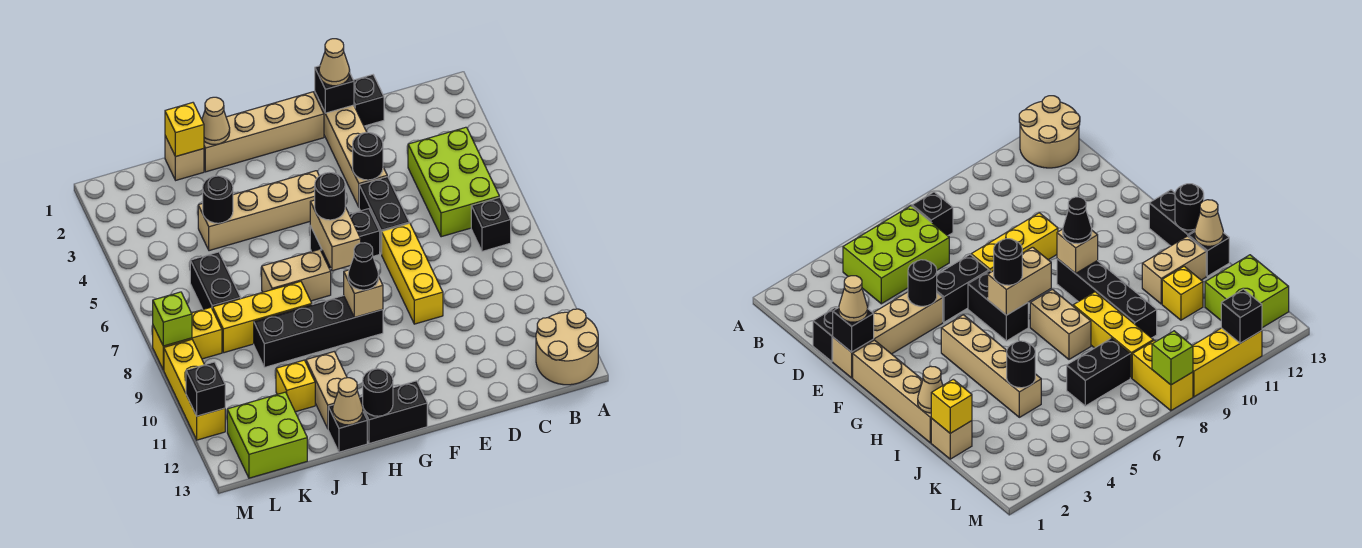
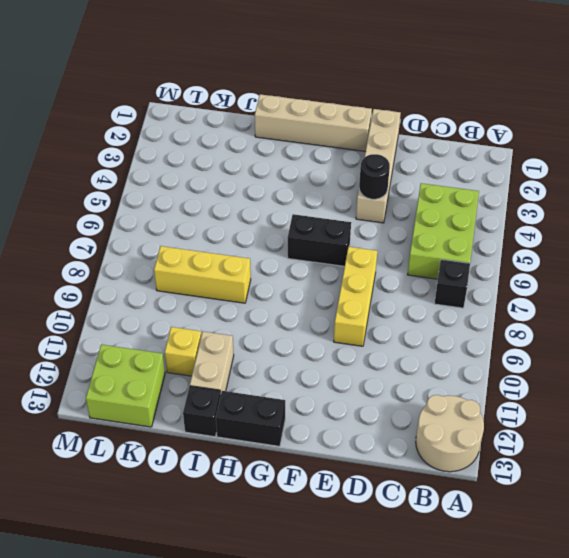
none -> black brick D1 level 1
none -> black brick E5:E6 level 1
none -> tan brick G4:J4 level 1
none -> black brick G9:J9 level 1

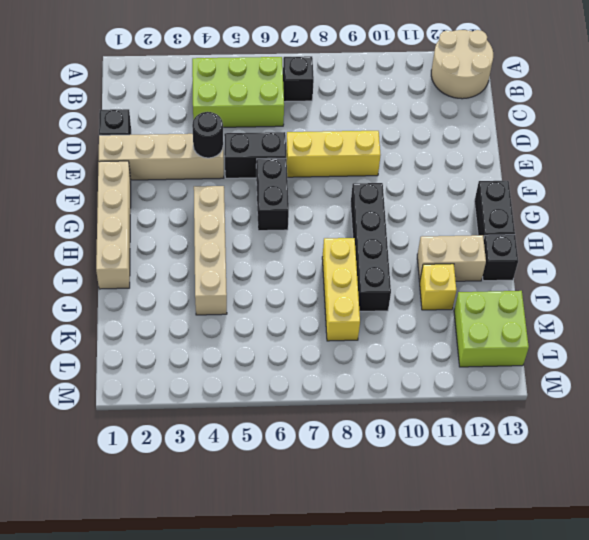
none -> tan brick H7:I7 level 1
none -> tan brick J1 level 1
none -> black brick K6:K7 level 1
none -> yellow brick L8:M8 level 1

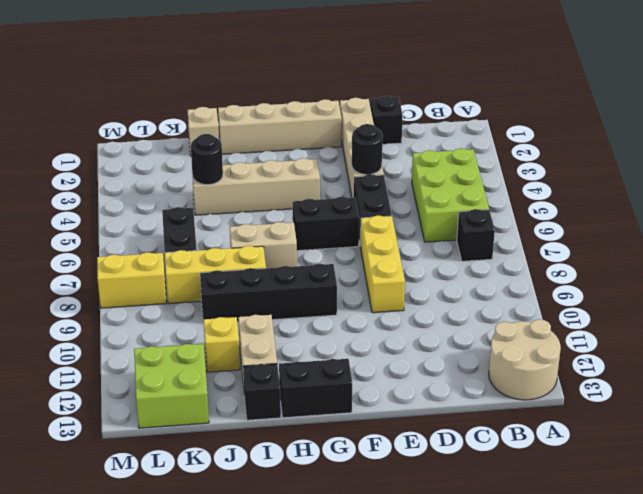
none -> yellow brick M9:M11 level 1
none -> black brick E1 level 2
none -> tan brick G6:G7 level 2
none -> tan brick G9 level 2

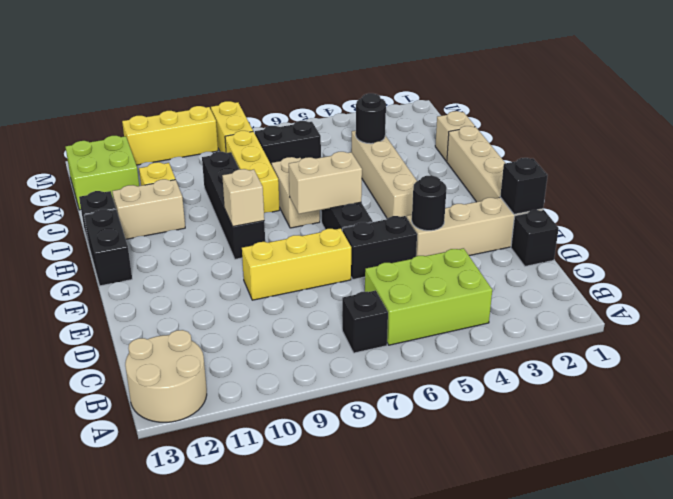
none -> black round brick H13 level 2
none -> tan cone I1 level 2
none -> tan cone I13 level 2
none -> yellow brick J1 level 2

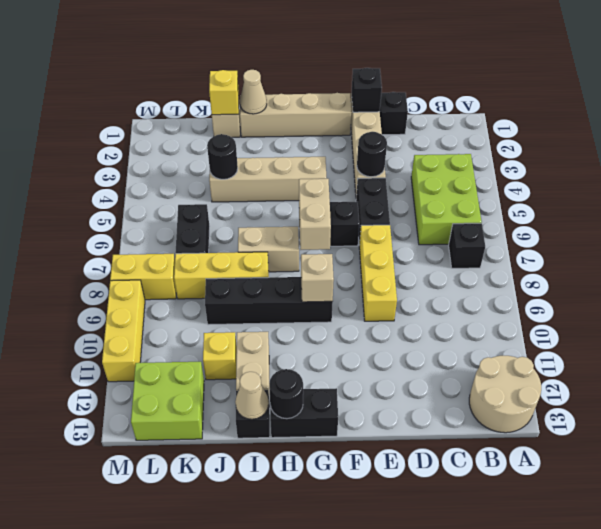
none -> lime brick M8 level 2
none -> black brick M11 level 2
none -> tan cone E1 level 3
none -> black round brick G6 level 3

